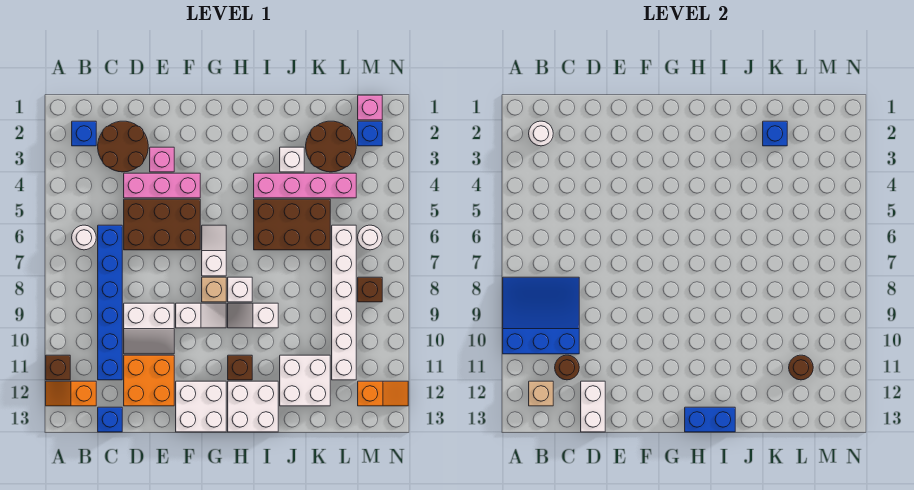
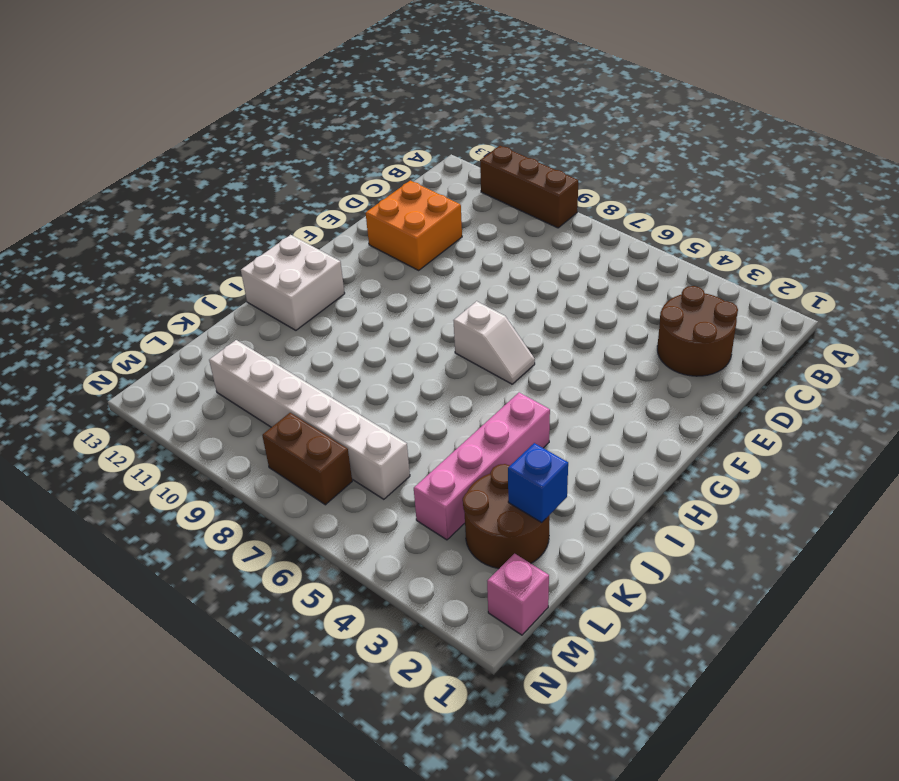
brown brick A9:A11 level 1 -> brown brick A11 level 1
brown brick M7:M8 level 1 -> brown brick M8 level 1
none -> orange slope A12:B12 level 1 top B
none -> blue brick B2 level 1
none -> white round brick B6 level 1
none -> blue brick C6:C11 level 1

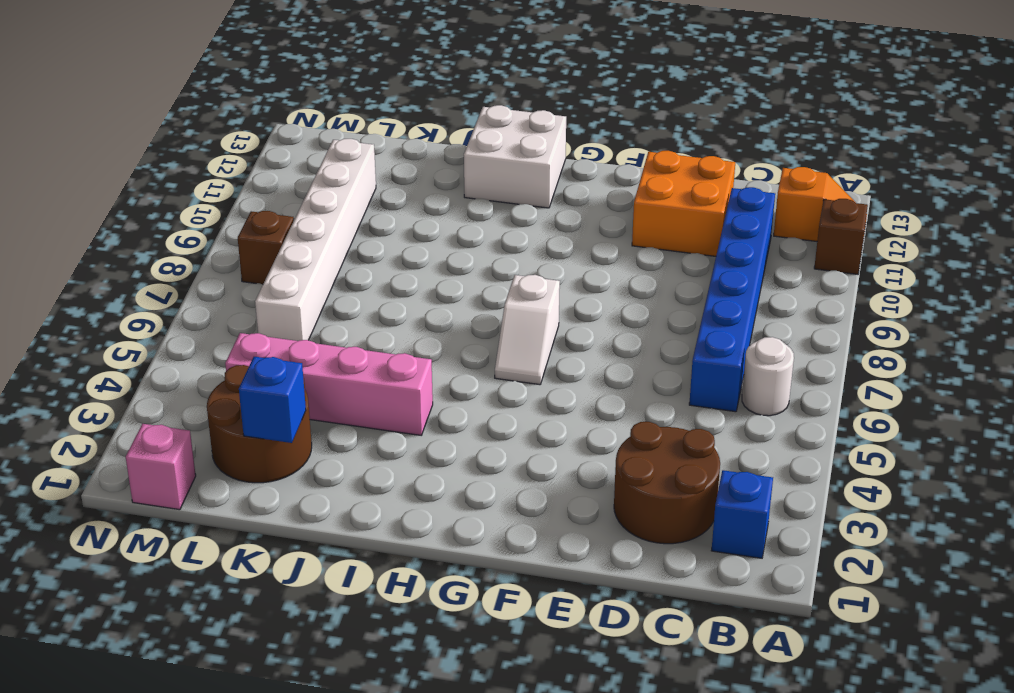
none -> blue brick C13 level 1
none -> pink brick D4:F4 level 1
none -> brown brick D5:F6 level 1
none -> white slope D9:E10 level 1 top 9

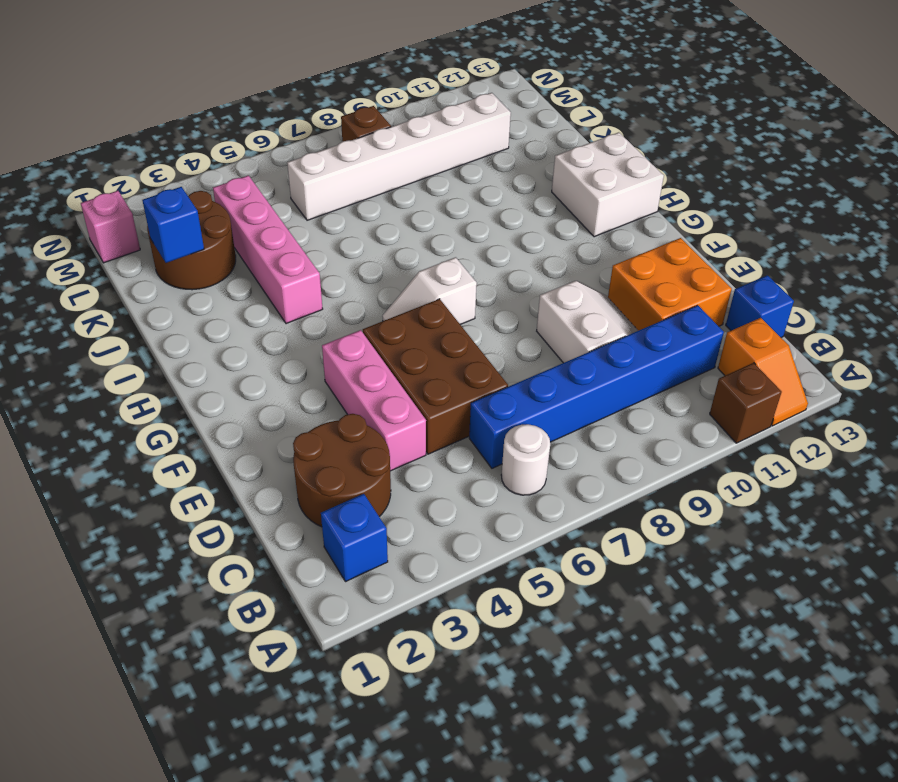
none -> pink brick E3 level 1
none -> white slope F9:G9 level 1 top F
none -> white brick F12:G13 level 1
none -> tan brick G8 level 1

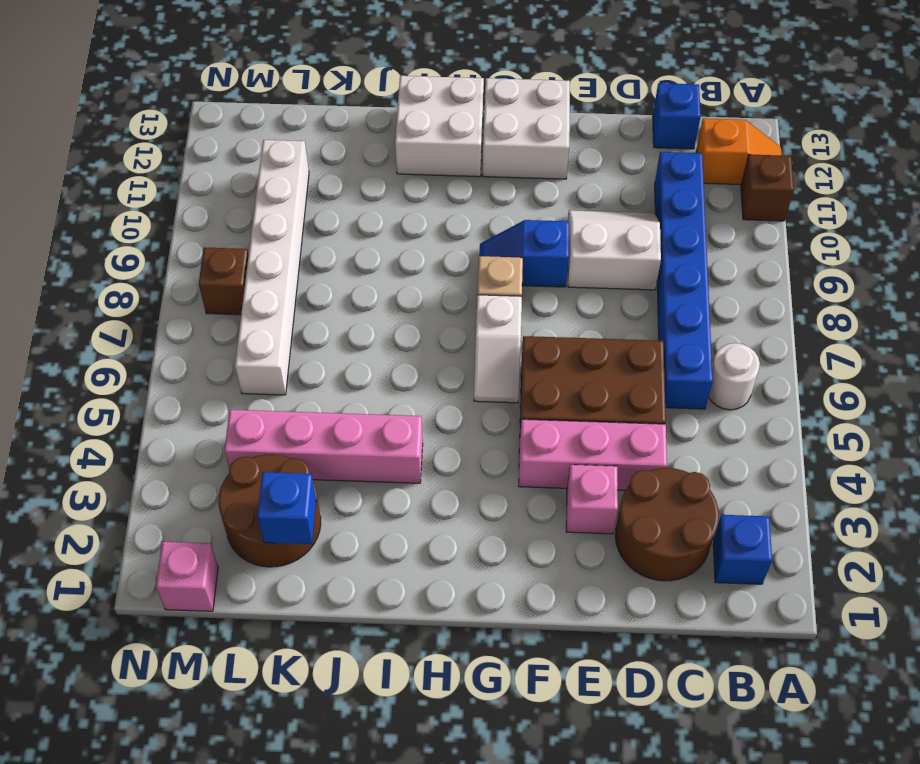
blue slope F9:G9 level 1 top F -> white slope F9:G9 level 1 top F
none -> orange brick D11:E12 level 1
none -> white brick H8 level 1
none -> white slope H9:I9 level 1 top I
none -> brown brick H11 level 1

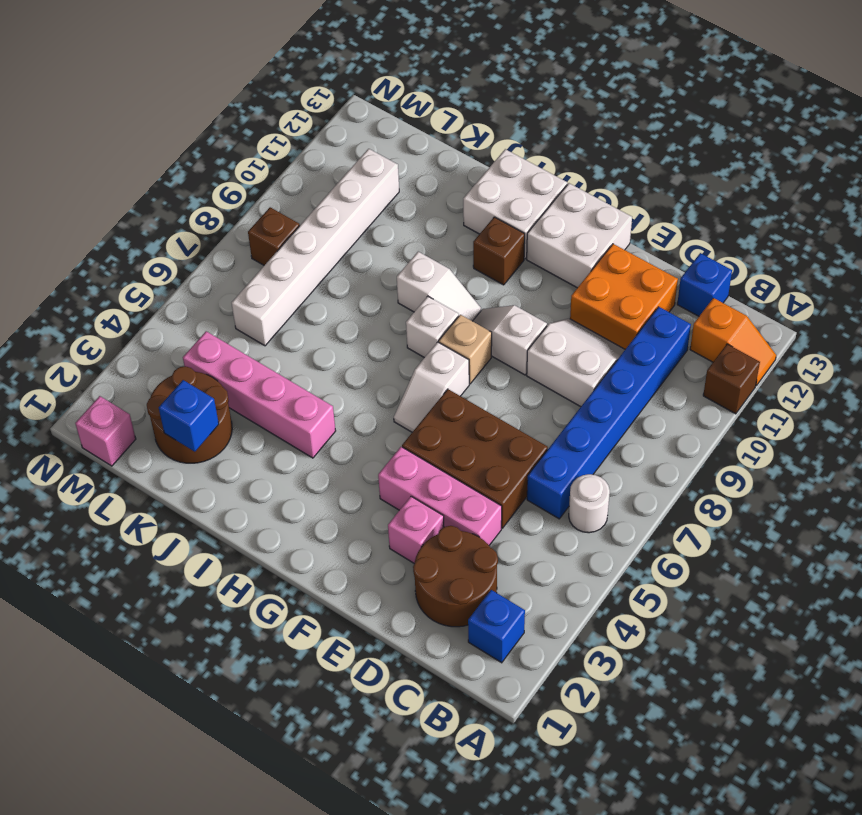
none -> brown brick I5:K6 level 1
none -> white brick J3 level 1
none -> white brick J11:K12 level 1
none -> blue brick M2 level 1

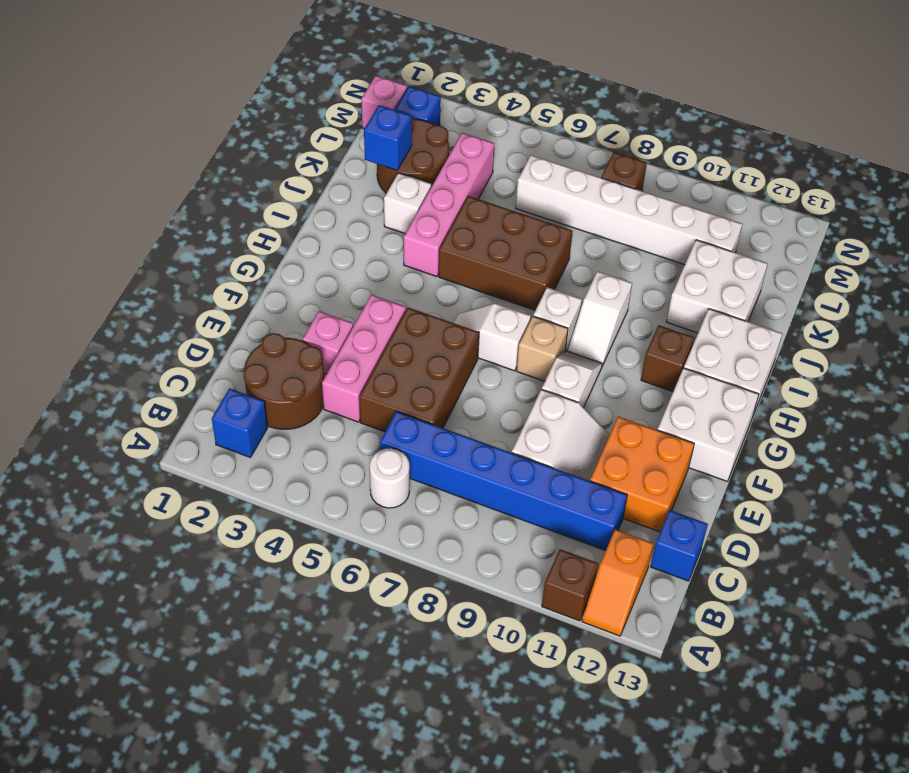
brown brick I5:J7 level 1 -> brown brick I5:K6 level 1
none -> white round brick M6 level 1
none -> orange slope M12:N12 level 1 top M
none -> blue slope A8:C10 level 2 top 10
none -> white round brick B2 level 2

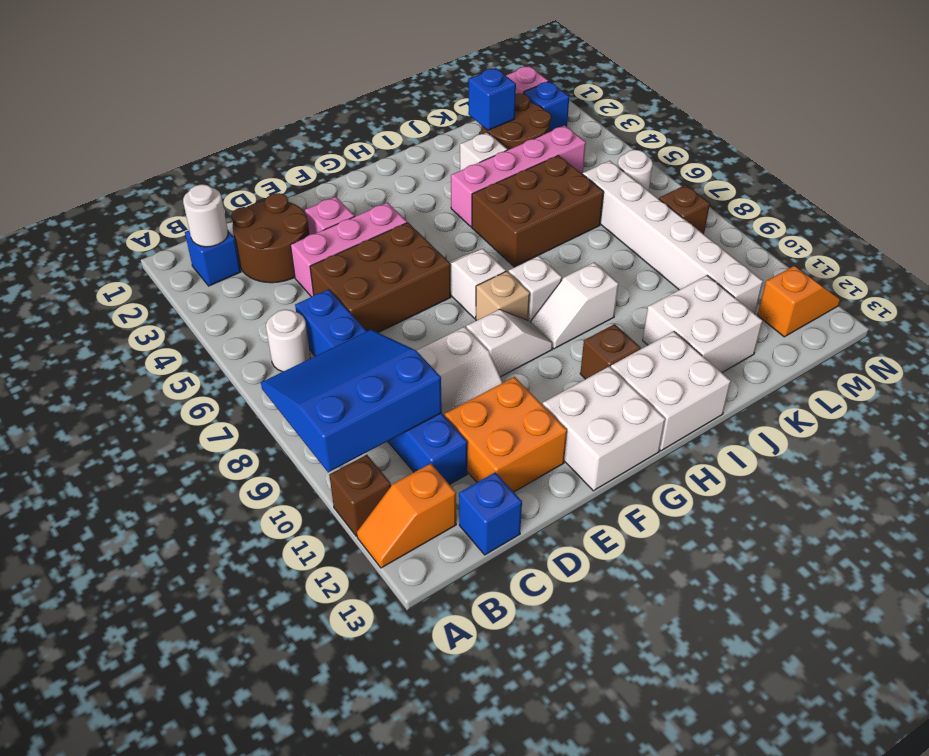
none -> tan brick B12 level 2
none -> brown round brick C11 level 2
none -> white brick D12:D13 level 2
none -> blue brick H13:I13 level 2

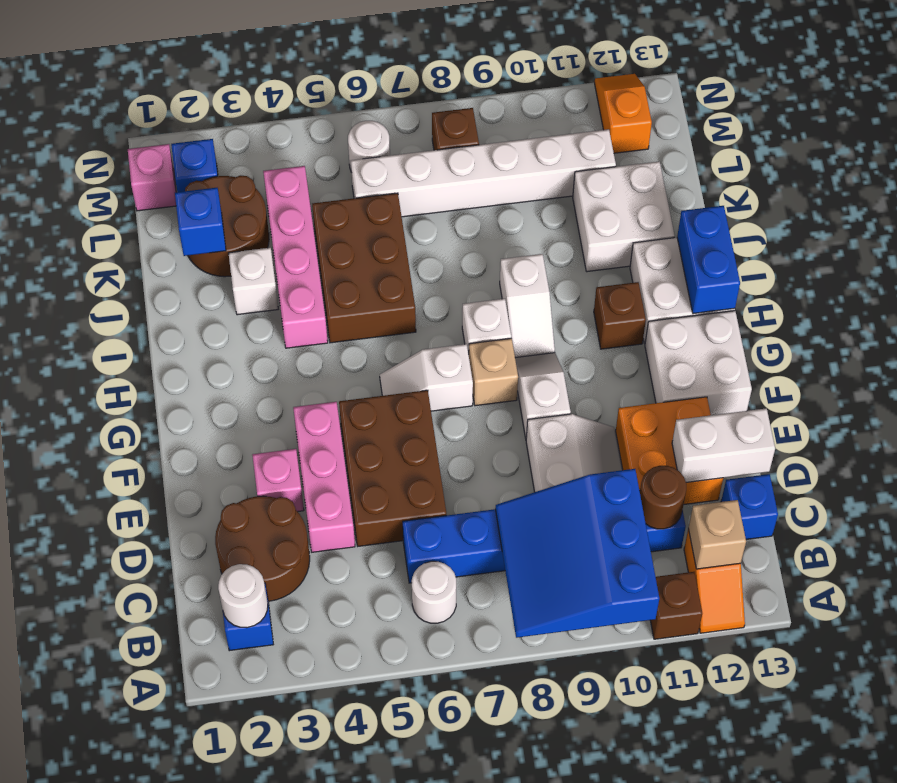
none -> brown round brick L11 level 2

